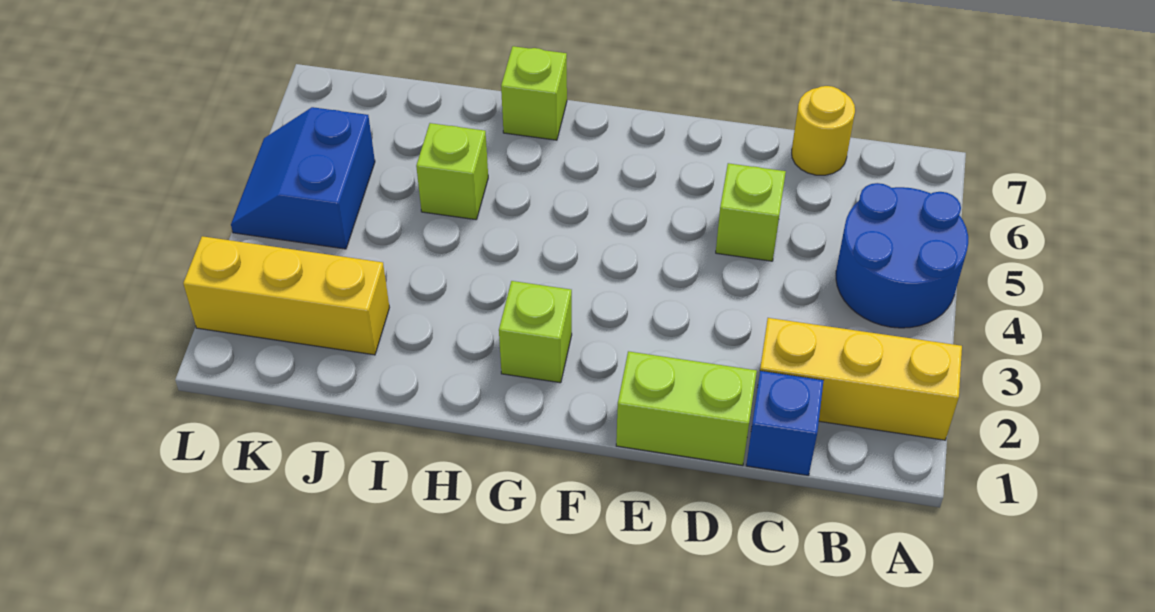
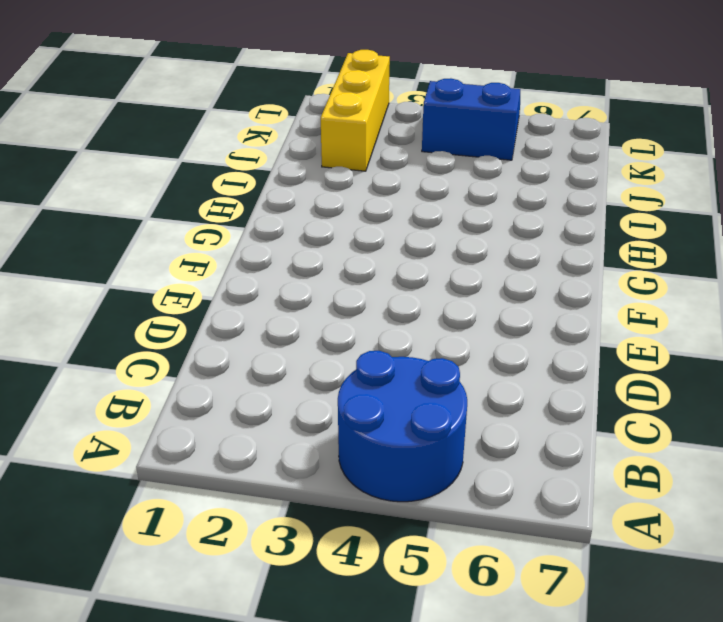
none -> yellow brick A2:C2 level 1
none -> blue brick C1 level 1

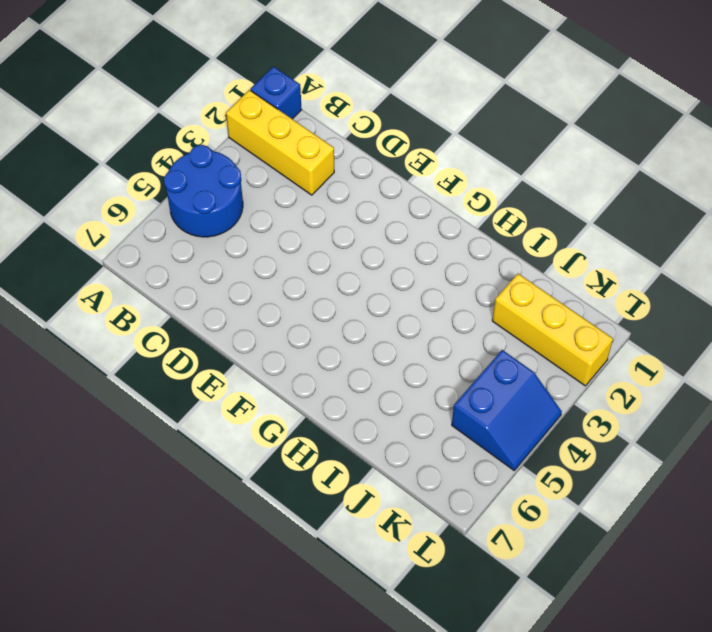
blue brick A1 level 1 -> blue brick C1 level 1
none -> yellow round brick C7 level 1
none -> lime brick D1:E1 level 1

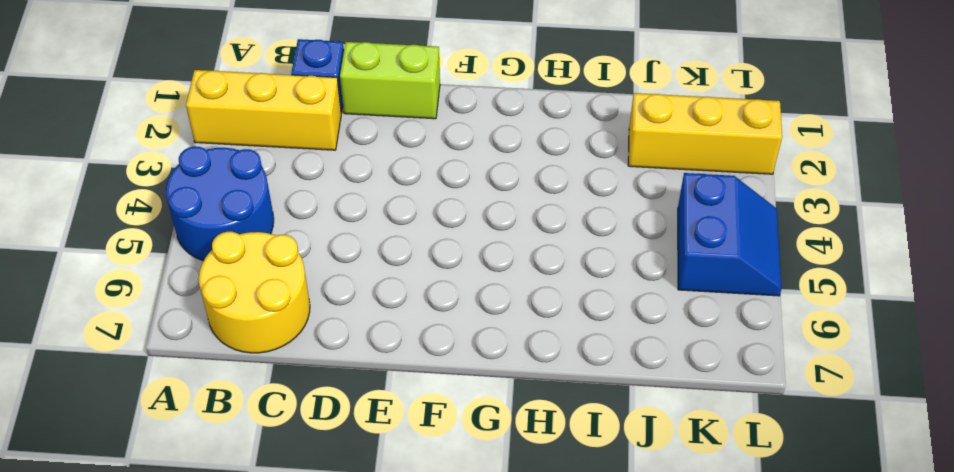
yellow round brick B6:C7 level 1 -> yellow round brick C7 level 1
none -> lime brick D5 level 1
none -> lime brick G2 level 1

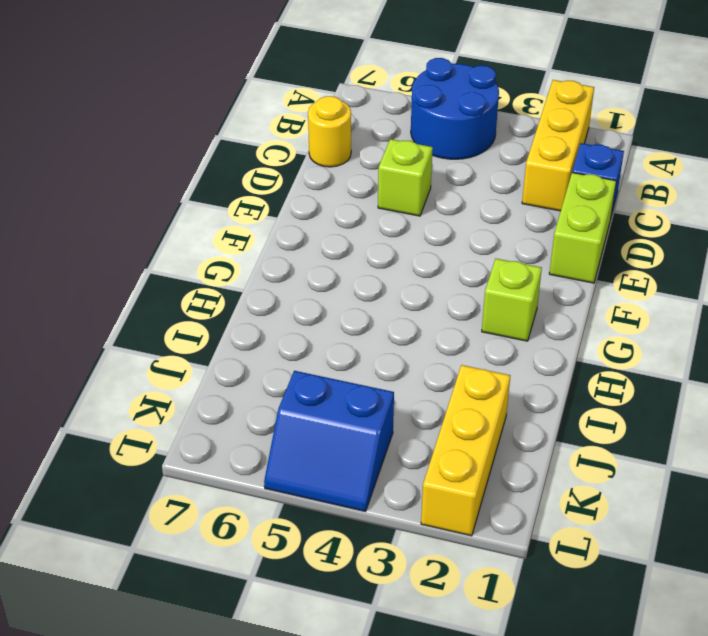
none -> lime brick H7 level 1
none -> lime brick I5 level 1

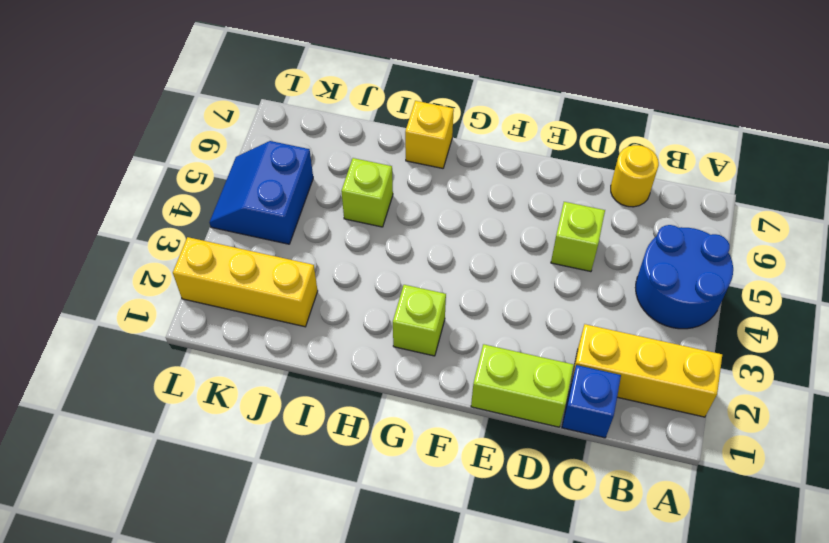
yellow brick H7 level 1 -> lime brick H7 level 1

